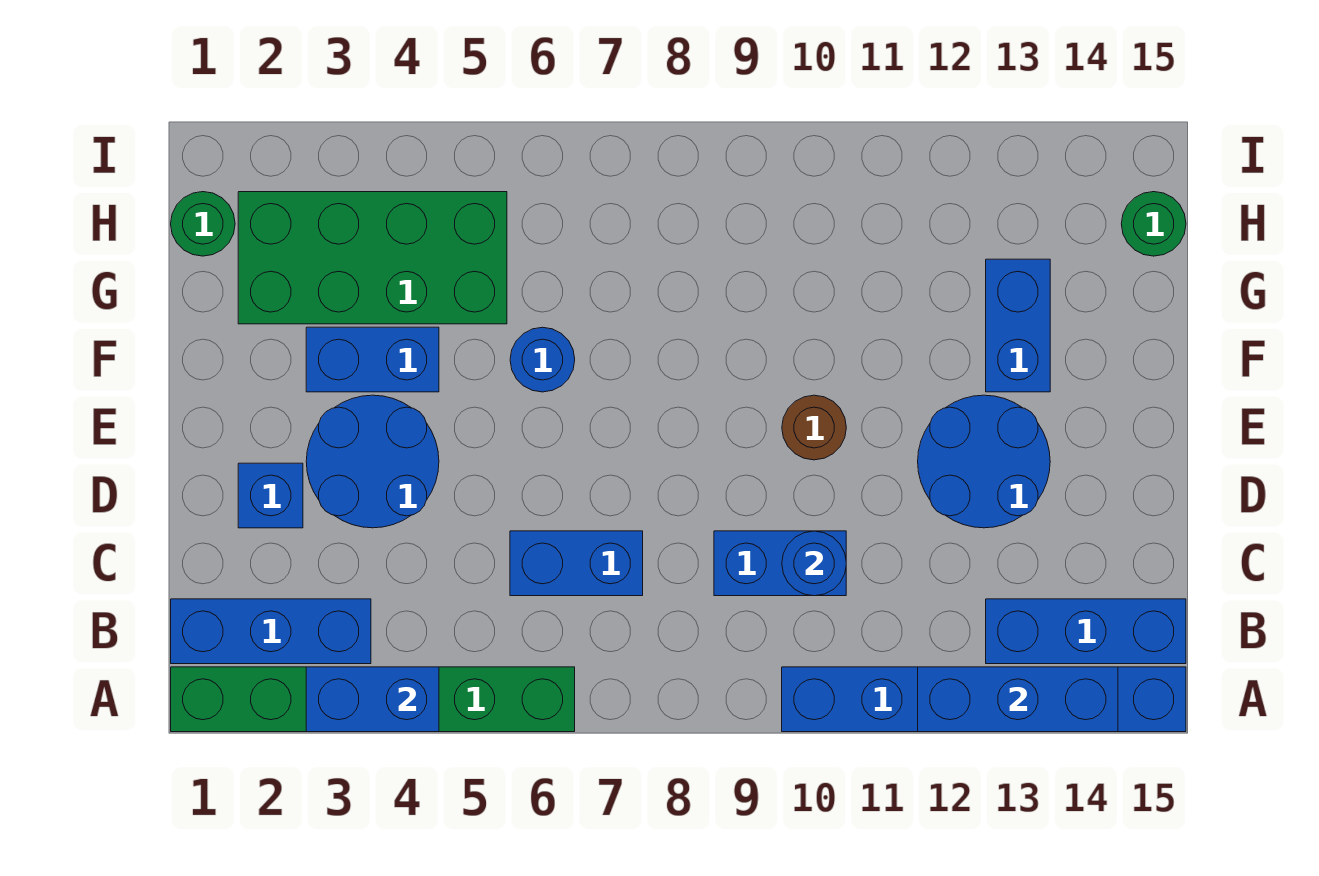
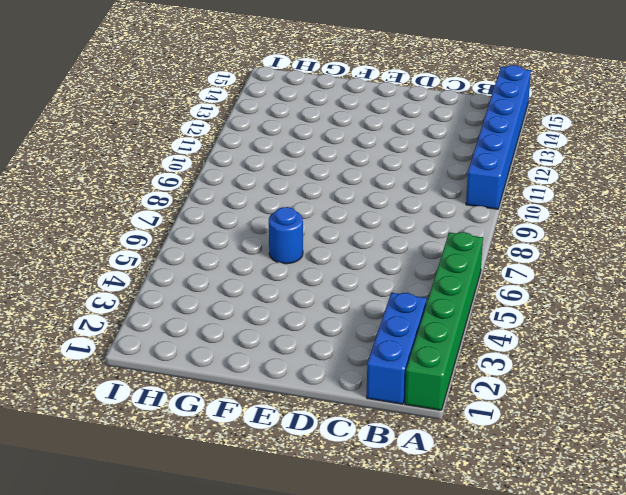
none -> blue brick B13:B15 level 1
none -> blue brick C6:C7 level 1
none -> blue brick C9:C10 level 1

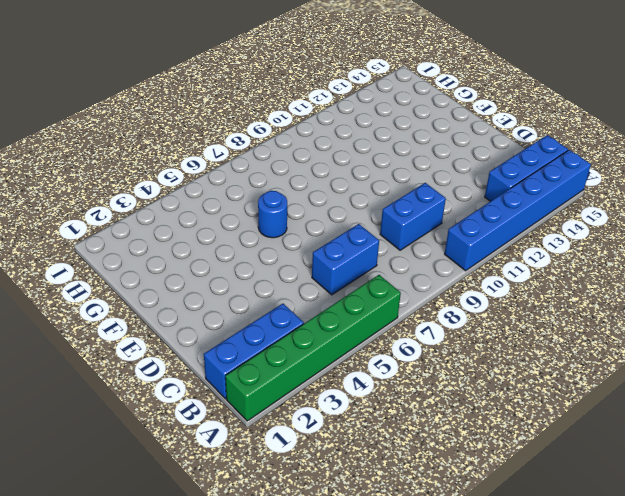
none -> blue brick D2 level 1
none -> blue round brick D3:E4 level 1
none -> blue round brick D12:E13 level 1

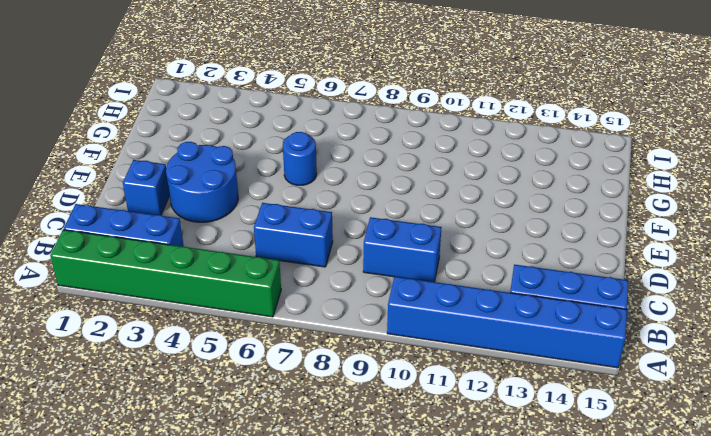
none -> blue round brick D12:E13 level 1
none -> brown round brick E10 level 1
none -> blue brick F3:F4 level 1

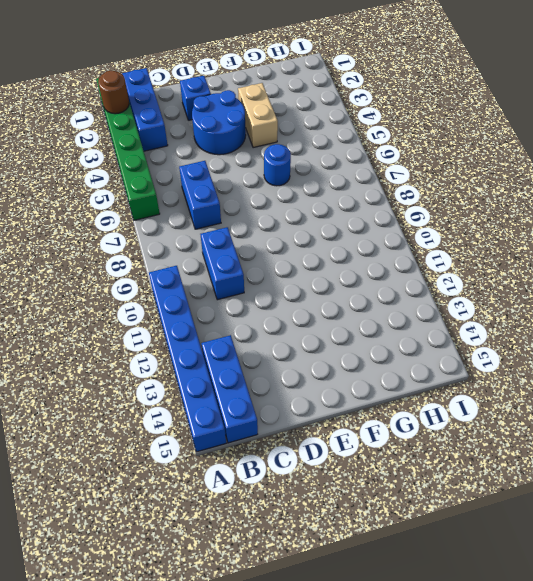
brown round brick A2 level 2 -> brown round brick E10 level 1
tan brick F3:F4 level 1 -> blue brick F3:F4 level 1
none -> blue round brick D12:E13 level 1
none -> blue brick F13:G13 level 1
none -> green brick G2:H5 level 1

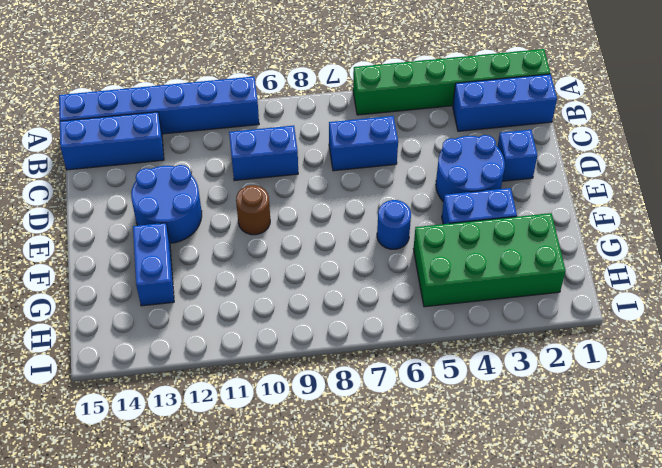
none -> green round brick H1 level 1
none -> green round brick H15 level 1
none -> blue brick A3:A4 level 2

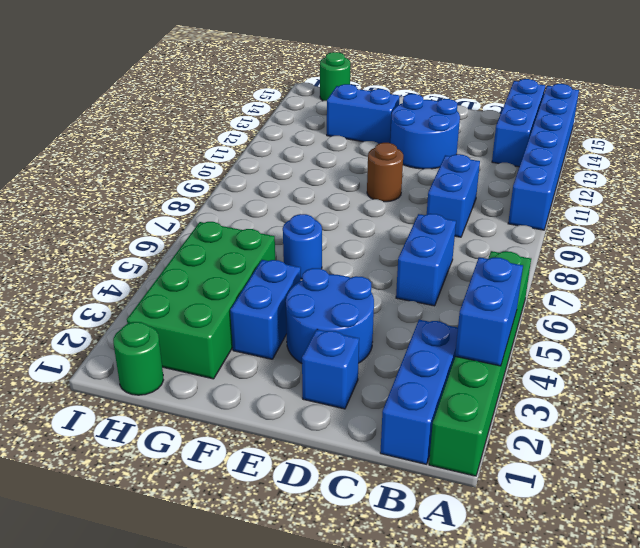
none -> blue brick A12:A14 level 2
none -> blue round brick C10 level 2

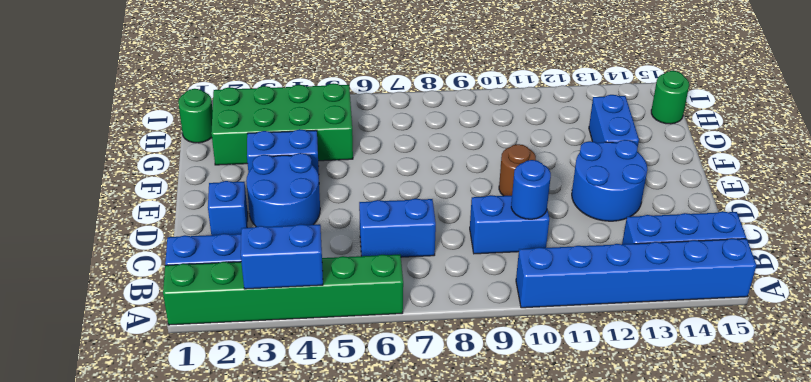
none -> blue round brick F6 level 1
none -> blue brick A12:A14 level 2

